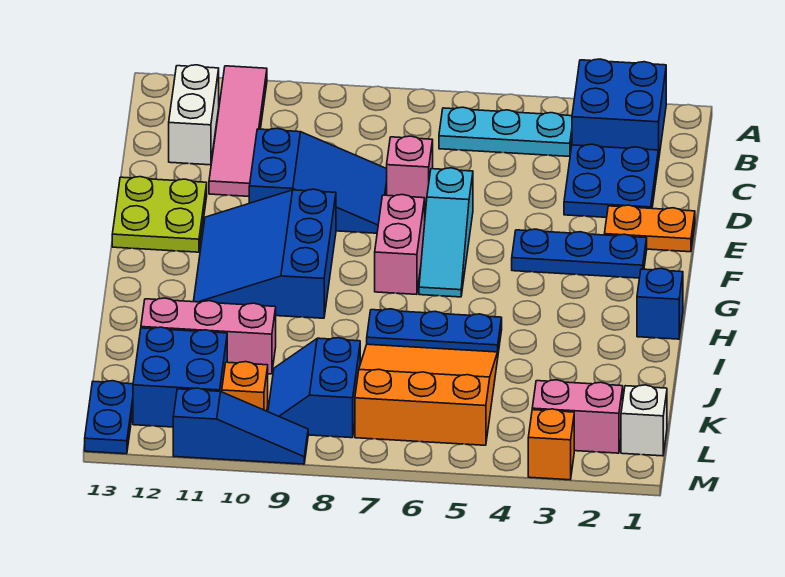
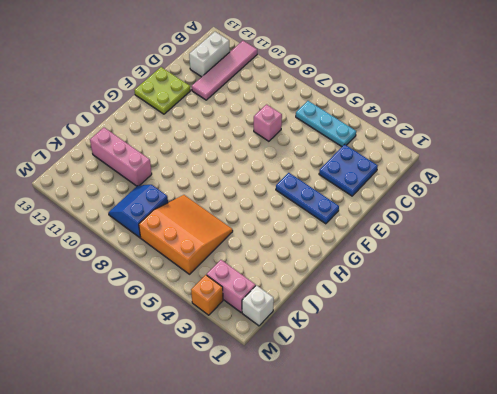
none -> blue brick A2:B3 level 1
none -> blue slope D8:E10 level 1 top 10
none -> orange plate E1:E2 level 1

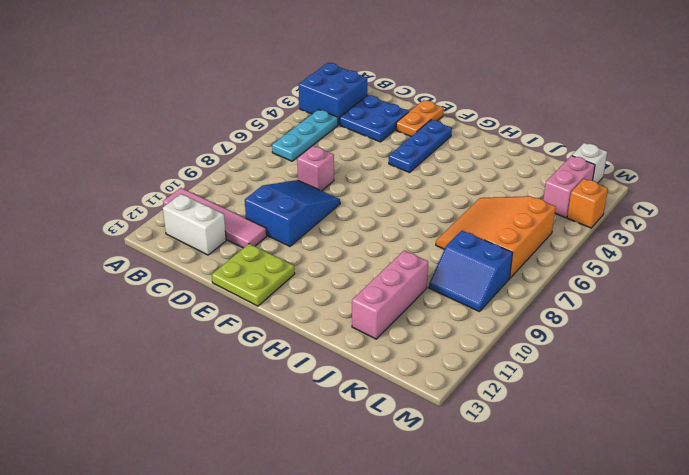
none -> cyan slope E6:G6 level 1 top E
none -> pink brick F7:G7 level 1
none -> blue slope F9:H11 level 1 top 9

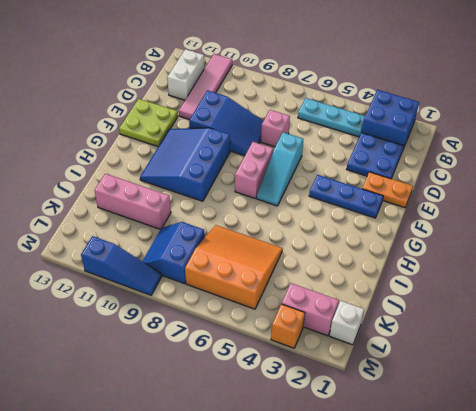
none -> blue brick H1 level 1
none -> blue plate I5:I7 level 1
none -> blue brick K11:L12 level 1

